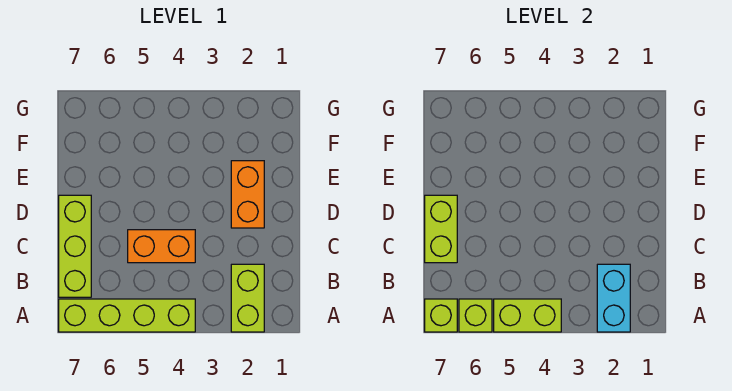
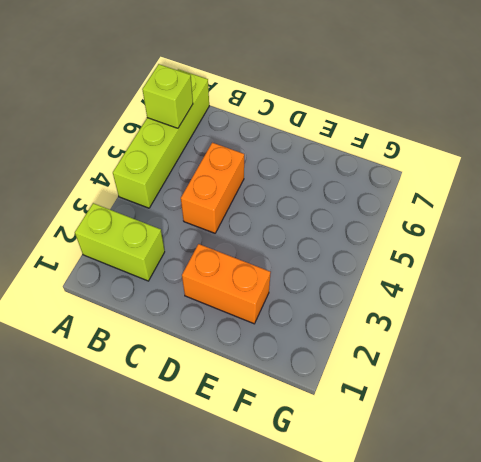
none -> lime brick B7:D7 level 1
none -> cyan brick A2:B2 level 2

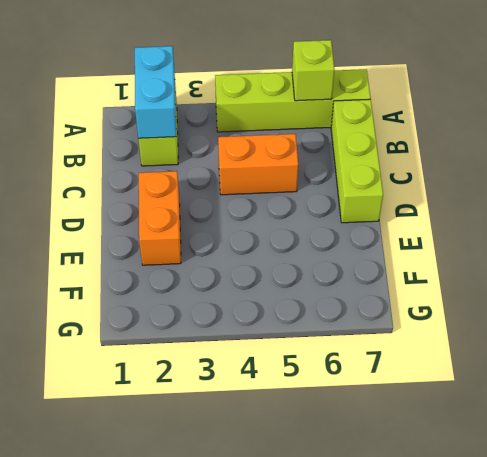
none -> lime brick A4:A5 level 2
none -> lime brick A7 level 2

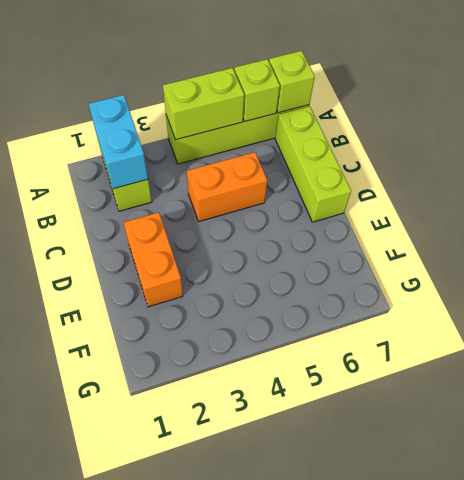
none -> lime brick C7:D7 level 2

